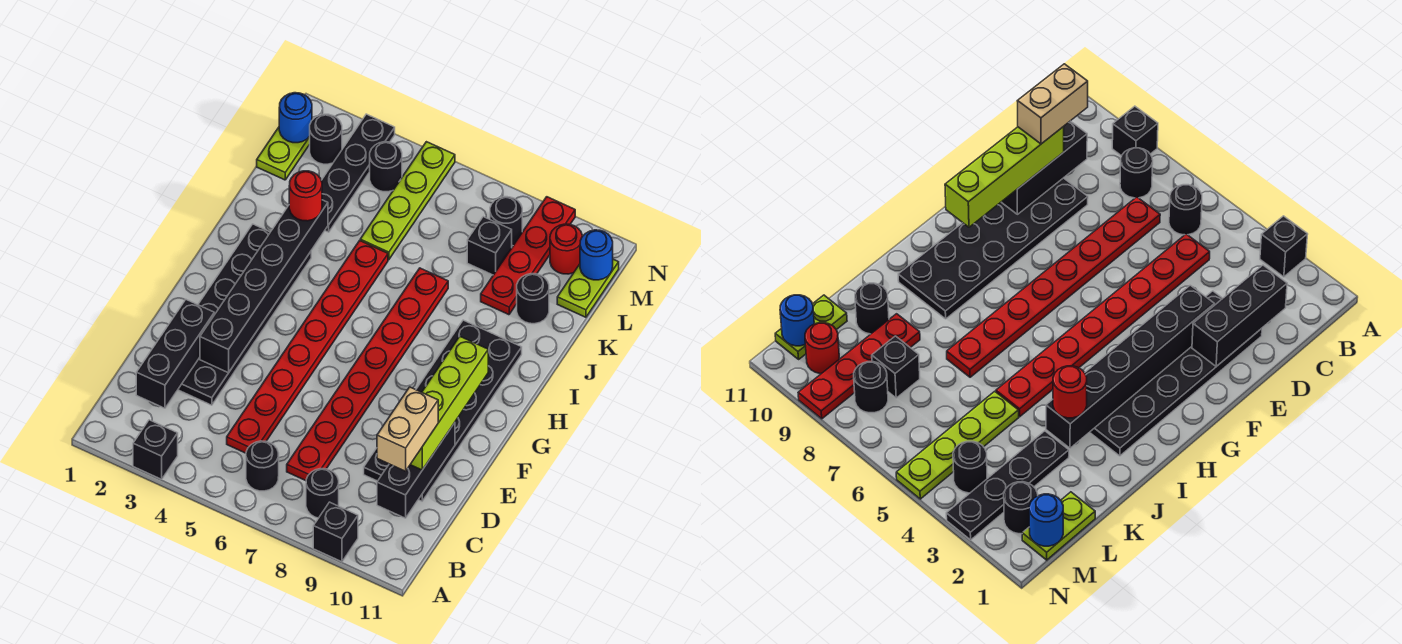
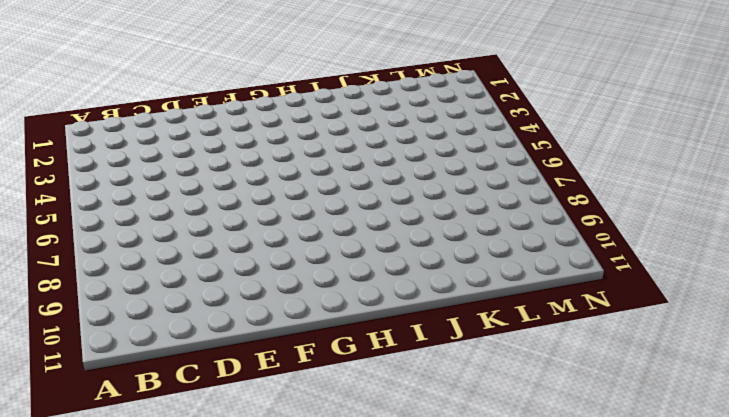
none -> black brick A3 level 1
none -> black brick A9 level 1
none -> black round brick B6 level 1

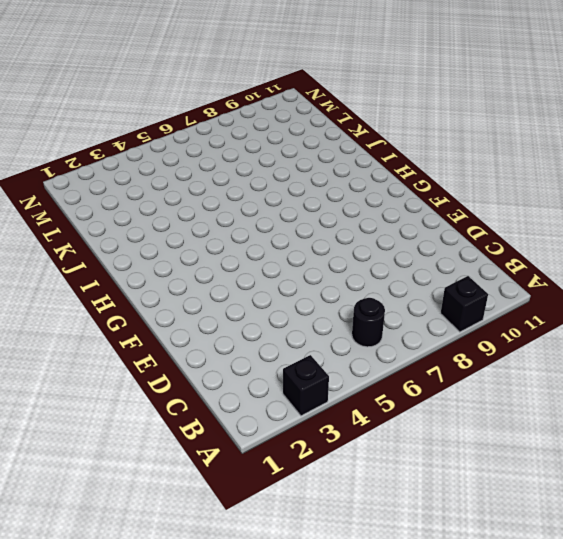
none -> black round brick B8 level 1
none -> red plate C5:J5 level 1
none -> red plate C7:J7 level 1

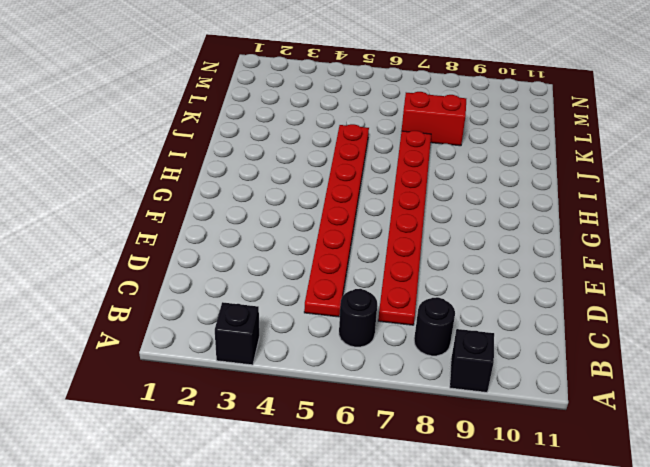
red brick K7:K8 level 1 -> none
none -> black plate D2:I3 level 1
none -> black plate D9:I10 level 1
none -> black plate K3:N3 level 1

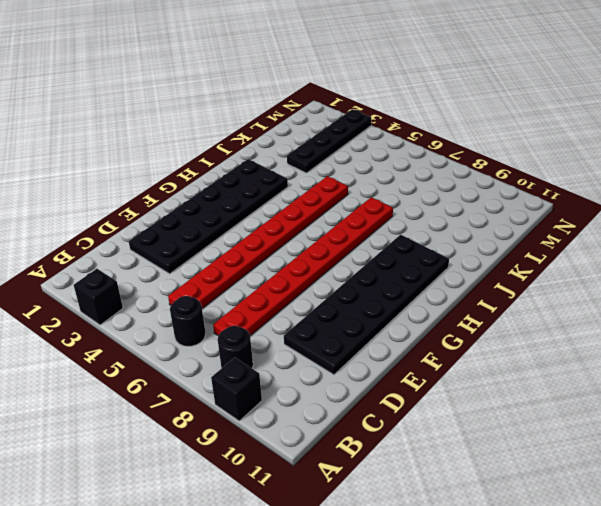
none -> lime plate K5:N5 level 1
none -> red plate K9:N9 level 1
none -> black round brick K10 level 1

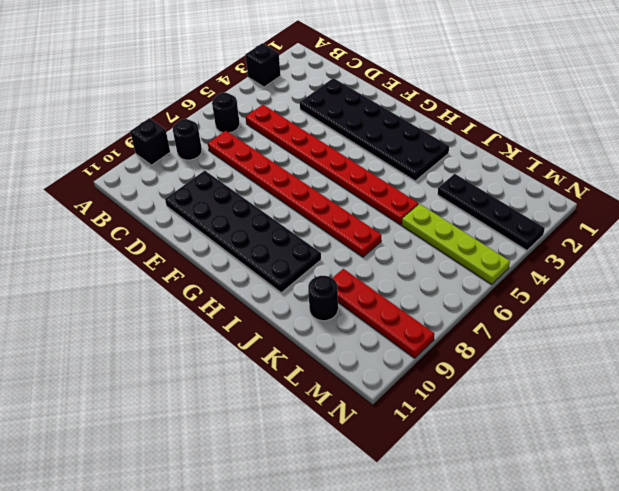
none -> lime plate L1:M1 level 1
none -> black brick L8 level 1
none -> lime plate L11:M11 level 1

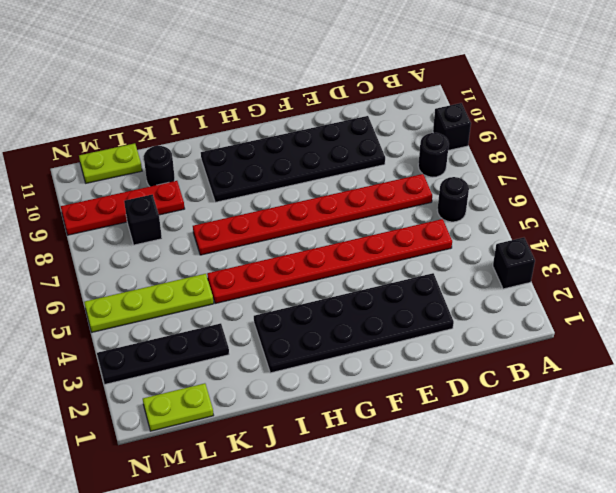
none -> black round brick M2 level 1
none -> black round brick M4 level 1
none -> black round brick M8 level 1

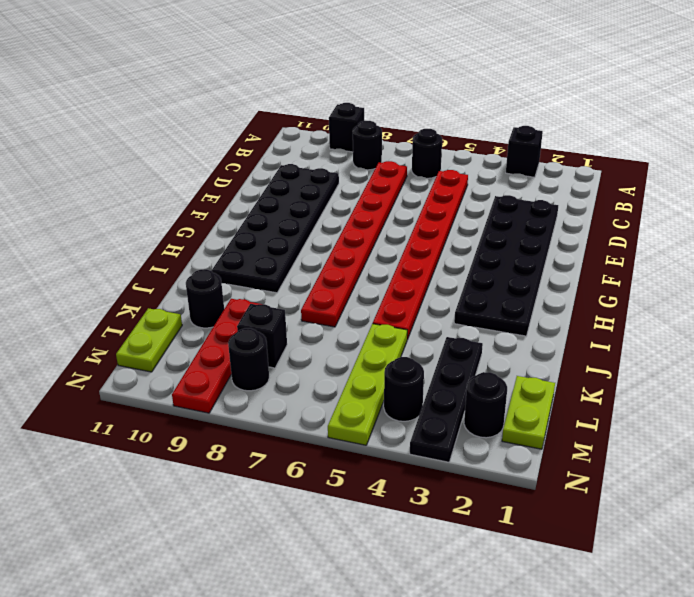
none -> red round brick M10 level 1
none -> black brick C2:E2 level 2
none -> black brick C10:E10 level 2

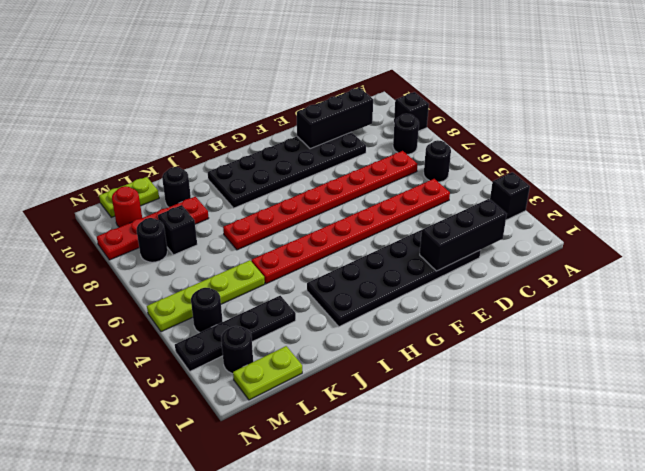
none -> black brick E3:J3 level 2
none -> blue round brick M1 level 2
none -> blue round brick M11 level 2

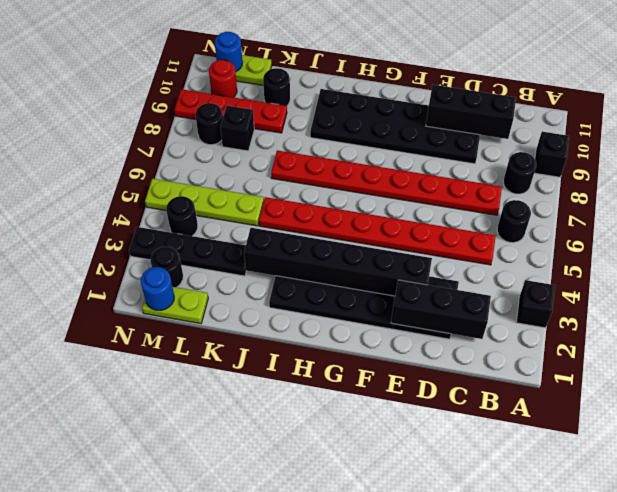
none -> lime brick D10:G10 level 3
none -> red round brick J3 level 3
none -> tan brick C10:D10 level 4

